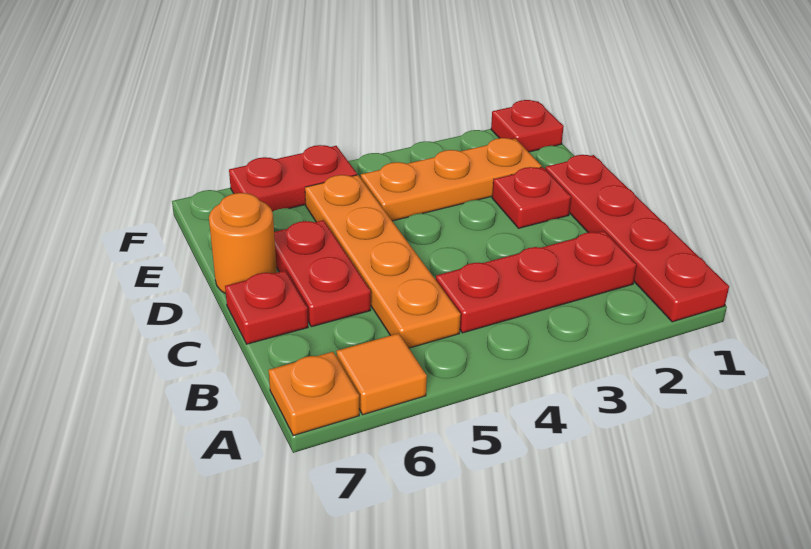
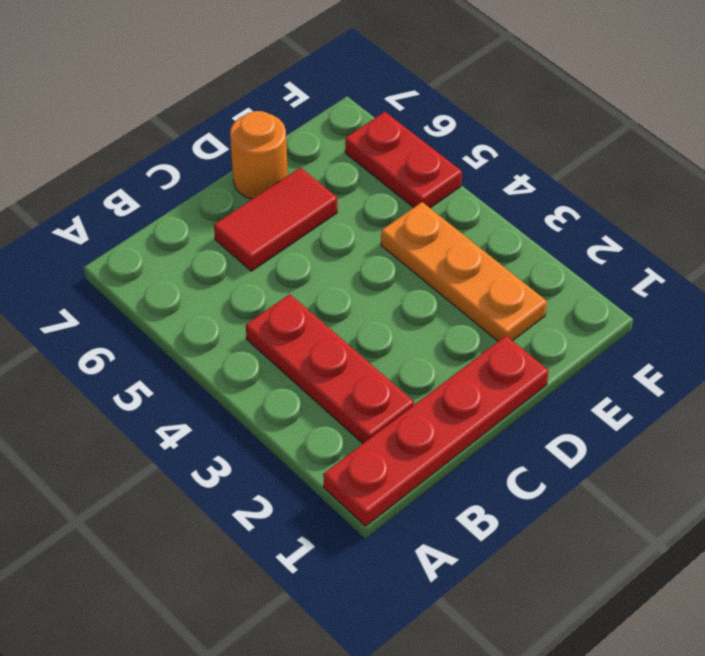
red tile C6:D6 level 1 -> red plate C6:D6 level 1
none -> orange tile A6 level 1
none -> orange plate A7 level 1
none -> orange plate B5:E5 level 1

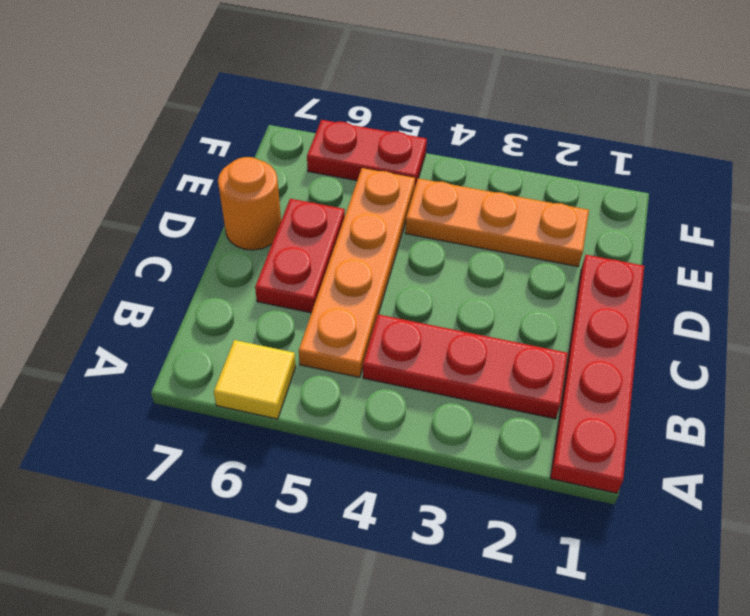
yellow tile A6 level 1 -> orange tile A6 level 1
none -> orange plate A7 level 1
none -> red plate C7 level 1
none -> red plate D2 level 1

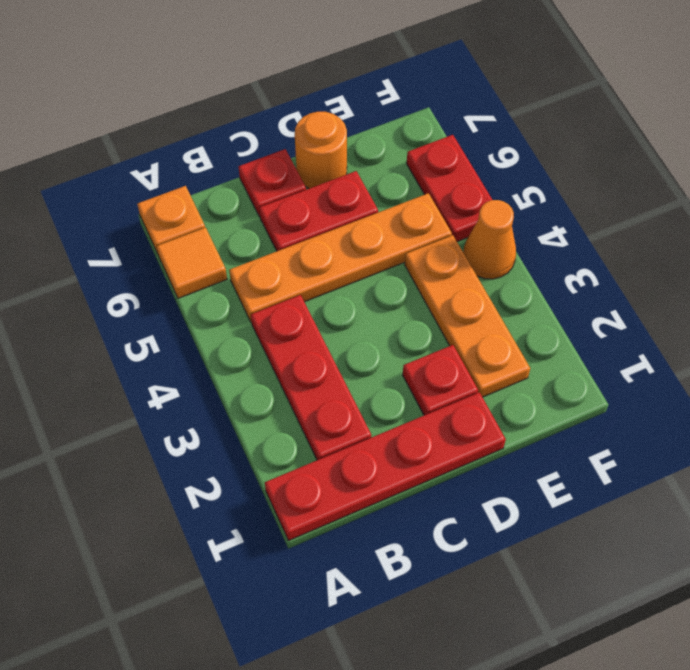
orange cone F4 level 1 -> none
none -> red plate F1 level 1

